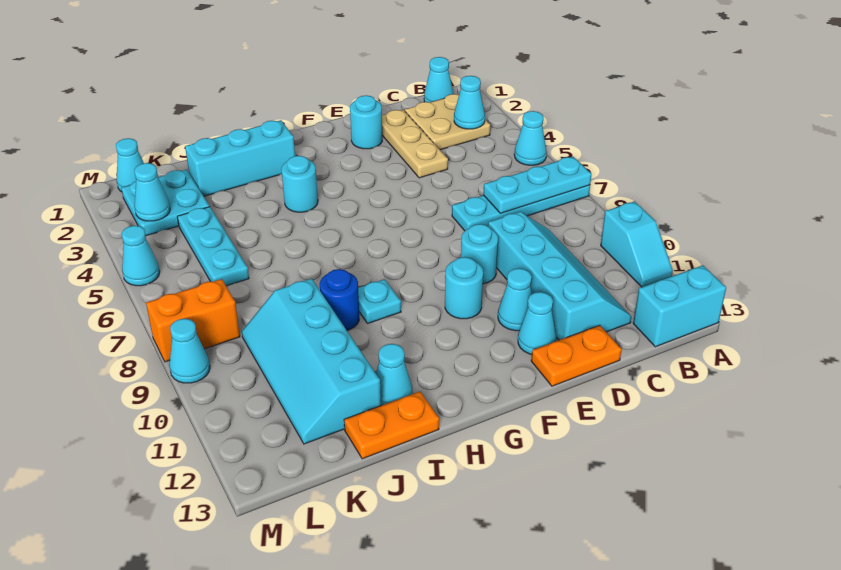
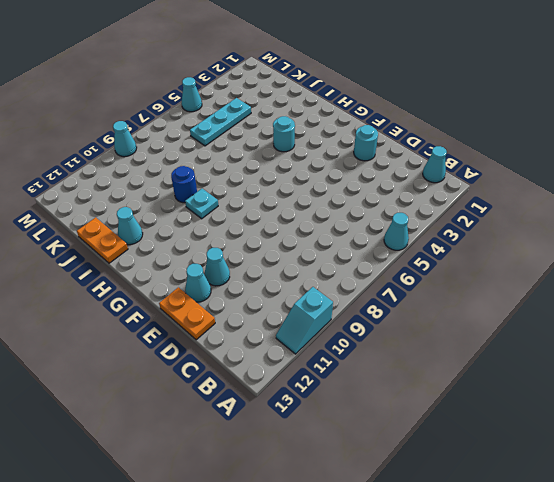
none -> cyan plate A7:D7 level 1
none -> cyan brick A13:B13 level 1
none -> tan plate B2:C3 level 1
none -> cyan slope C9:D12 level 1 top D

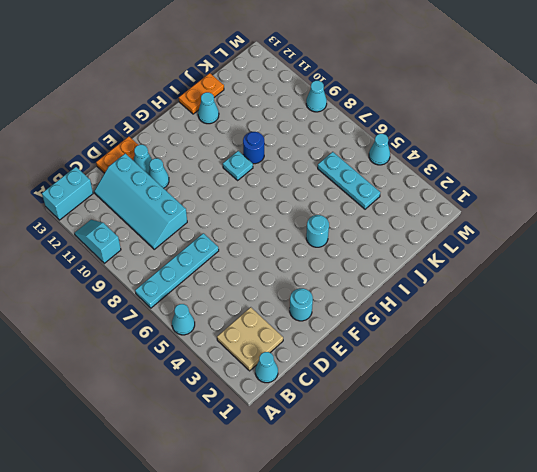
none -> tan plate D2:D4 level 1
none -> cyan round brick E9 level 1
none -> cyan round brick F10 level 1
none -> cyan brick H2:J2 level 1

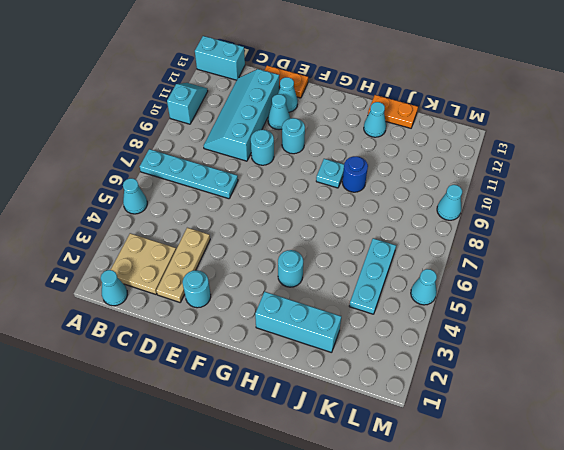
none -> cyan slope J9:K12 level 1 top J
none -> cyan plate K2:L3 level 1
none -> cyan cone L1 level 1
none -> orange brick L8:M8 level 1

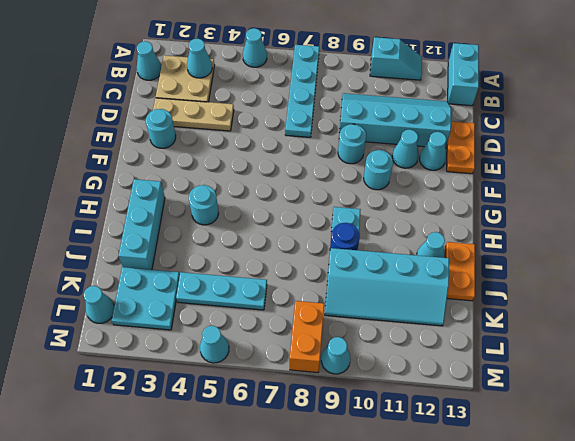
none -> cyan plate A7:C7 level 2
none -> cyan cone L3 level 2

